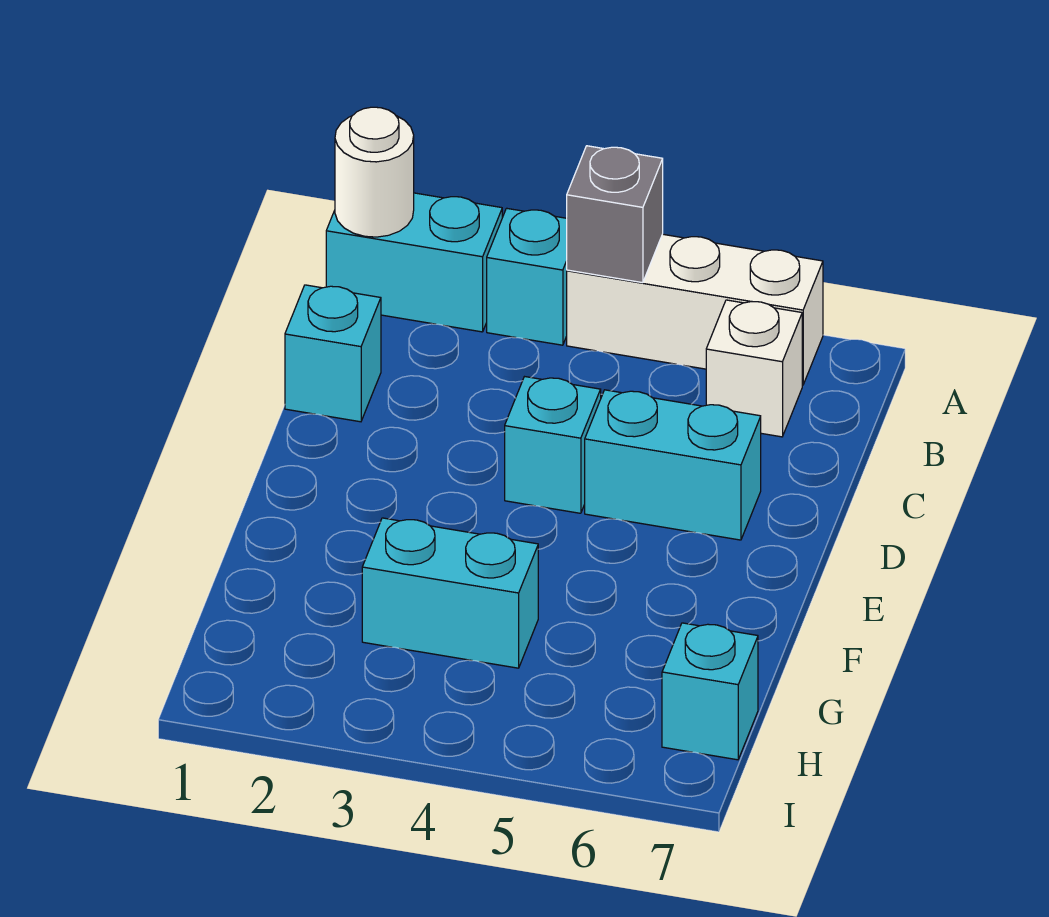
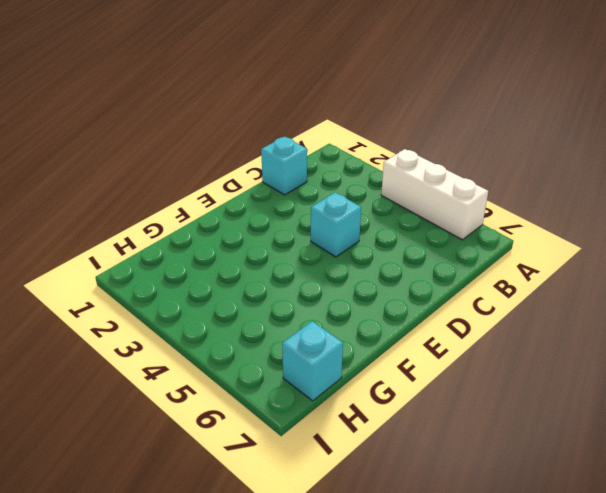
none -> cyan brick A1:A2 level 1
none -> cyan brick A3 level 1

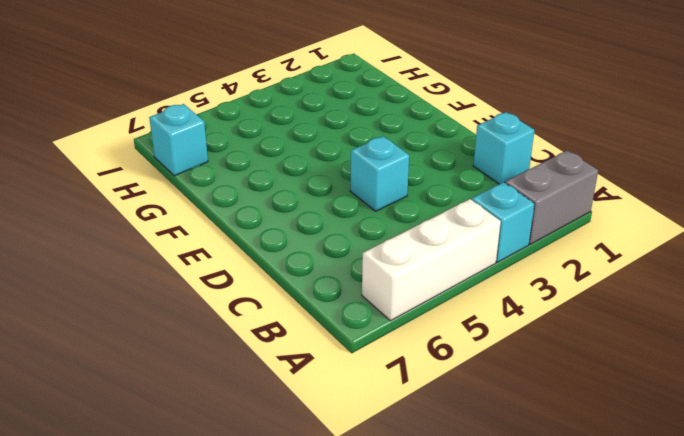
grey brick A1:A2 level 1 -> cyan brick A1:A2 level 1
none -> white brick B6 level 1
none -> cyan brick D5:D6 level 1

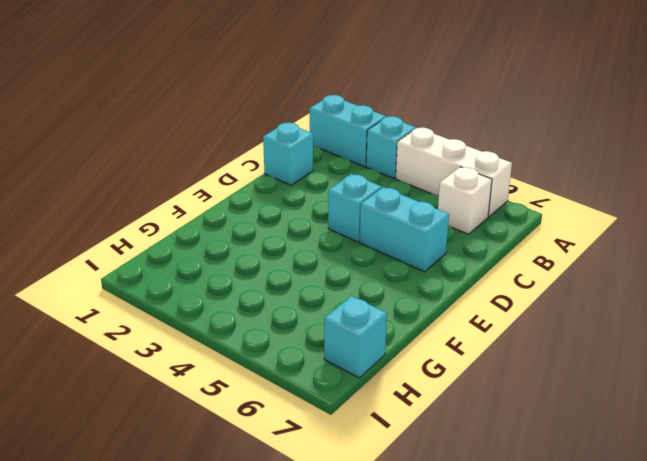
none -> cyan brick G3:G4 level 1
none -> white round brick A1 level 2

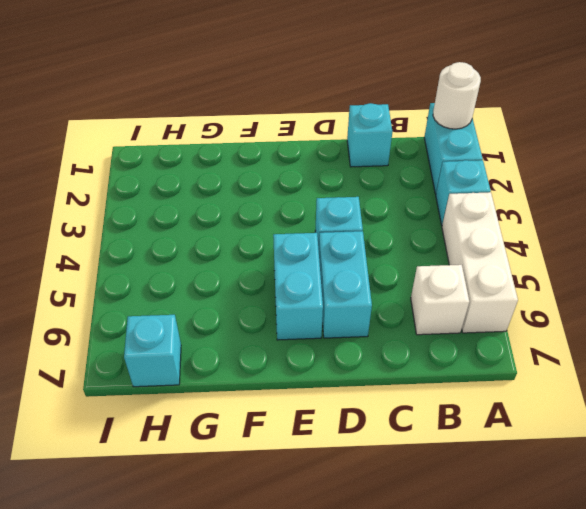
cyan brick E5:E6 level 1 -> cyan brick G3:G4 level 1
none -> grey brick A4 level 2

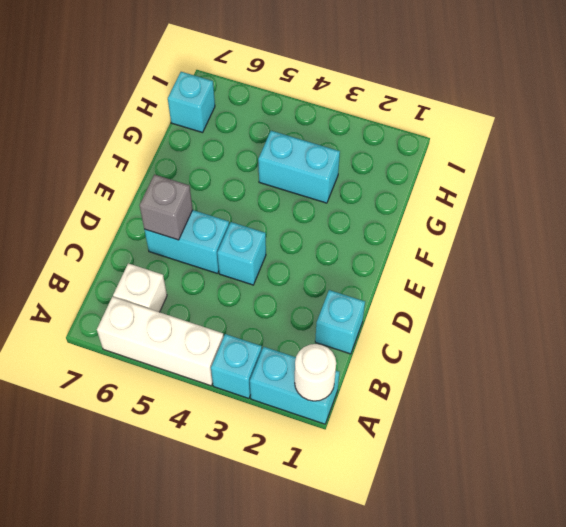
grey brick D6 level 2 -> grey brick A4 level 2

